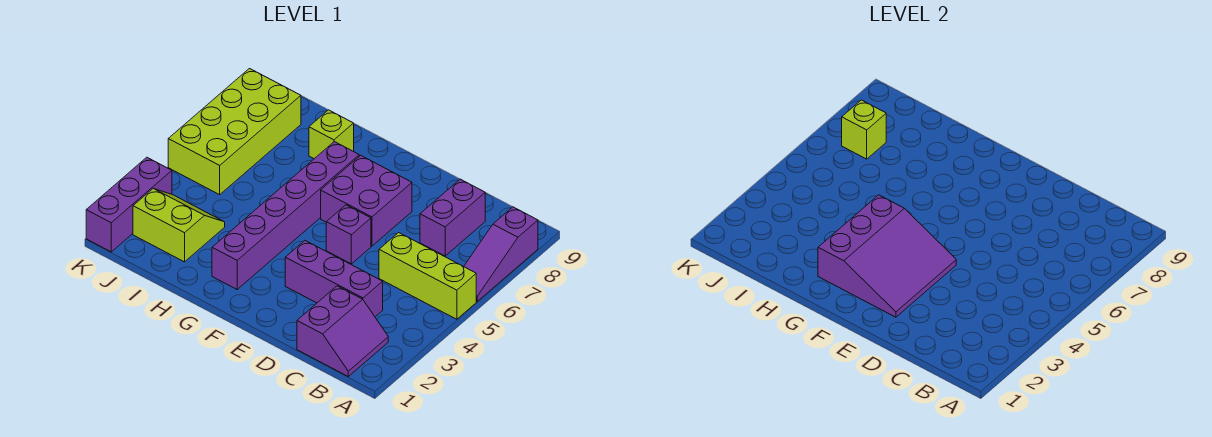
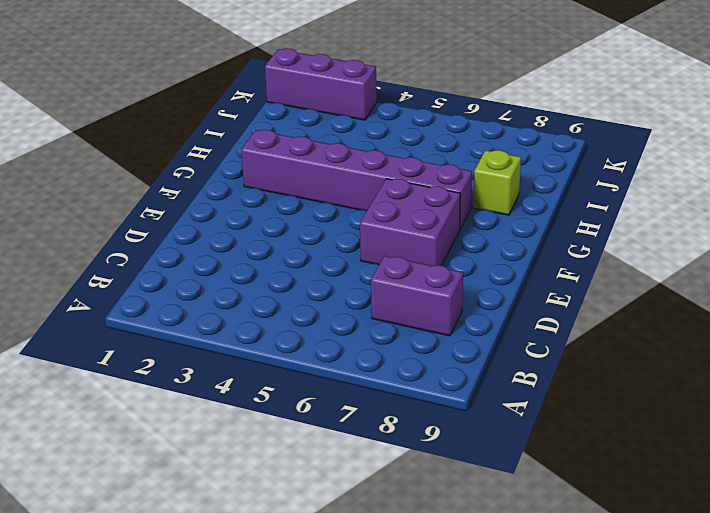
none -> lime brick A5:C5 level 1
none -> purple slope A6:A8 level 1 top 8
none -> purple slope B1:C2 level 1 top C

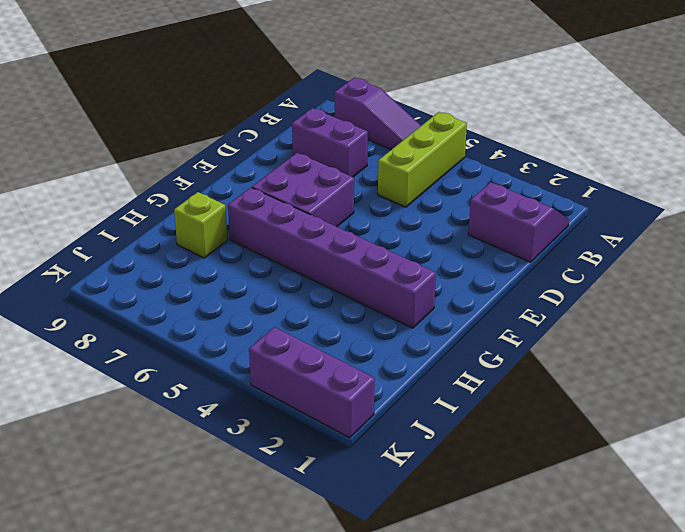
none -> purple brick C3:E3 level 1
none -> purple brick E5 level 1
none -> lime slope I2:J3 level 1 top 2

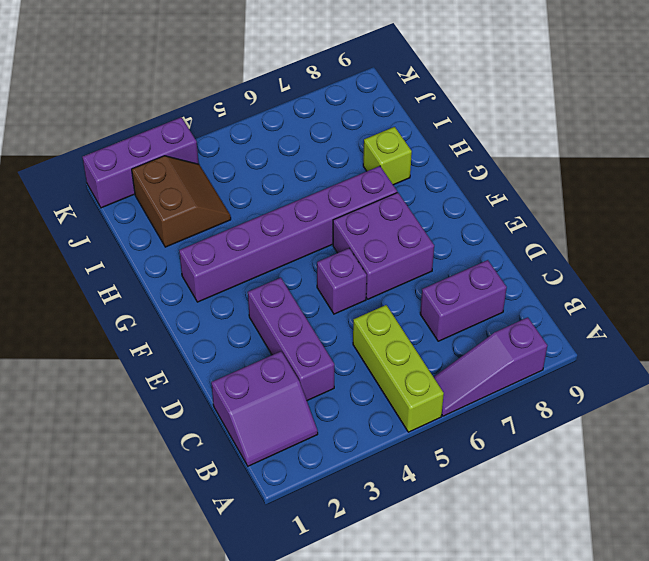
brown slope I2:J3 level 1 top 2 -> lime slope I2:J3 level 1 top 2
none -> lime brick J5:K8 level 1
none -> purple slope E2:G4 level 2 top G
none -> lime brick J7 level 2

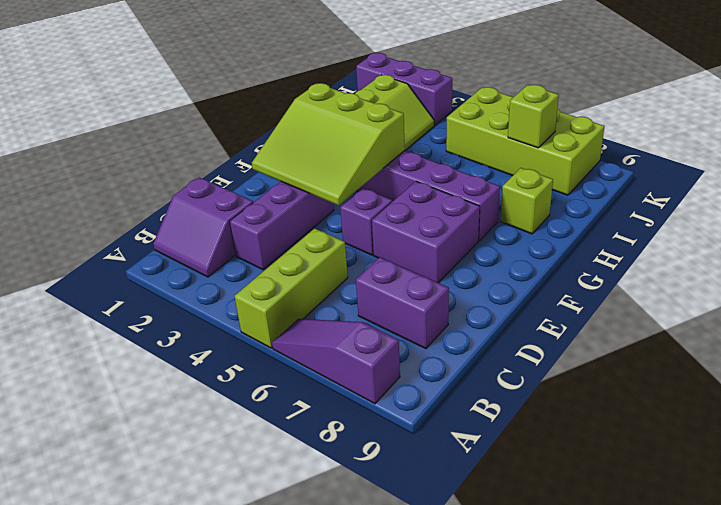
lime slope E2:G4 level 2 top G -> purple slope E2:G4 level 2 top G

